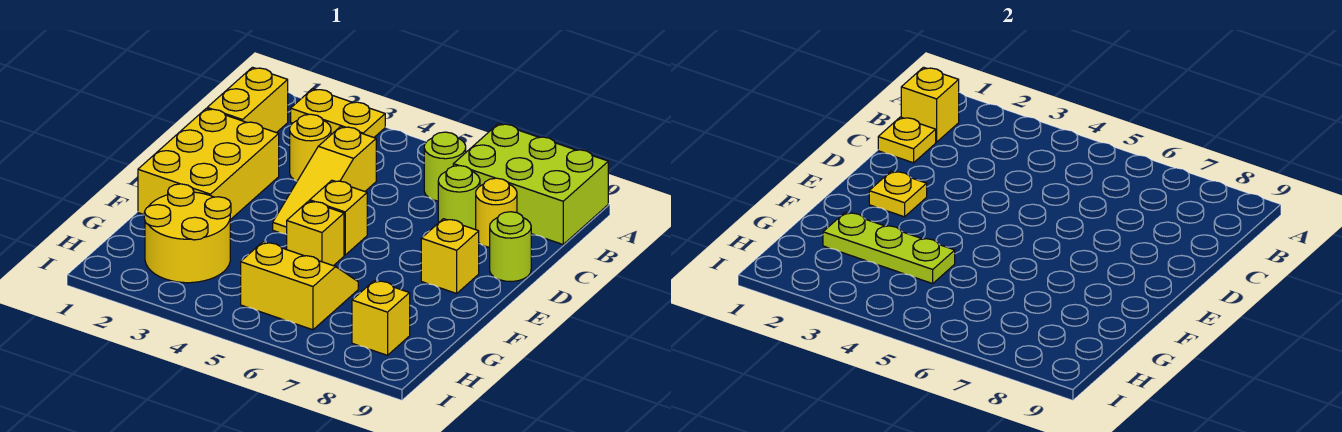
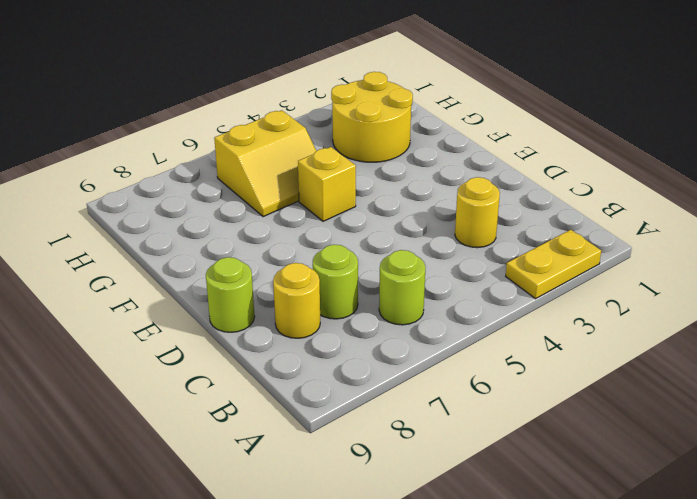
none -> lime brick A7:B9 level 1
none -> yellow brick B1:C1 level 1
none -> yellow slope C4:E4 level 1 top C

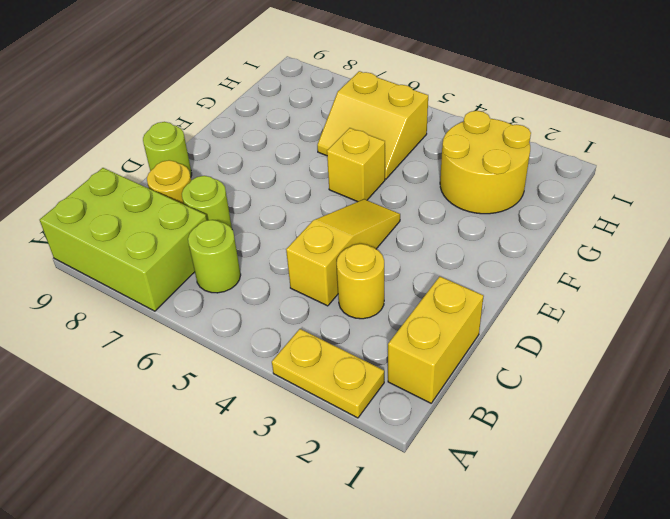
none -> yellow brick D1:F2 level 1
none -> yellow brick E5 level 1
none -> yellow brick E8 level 1

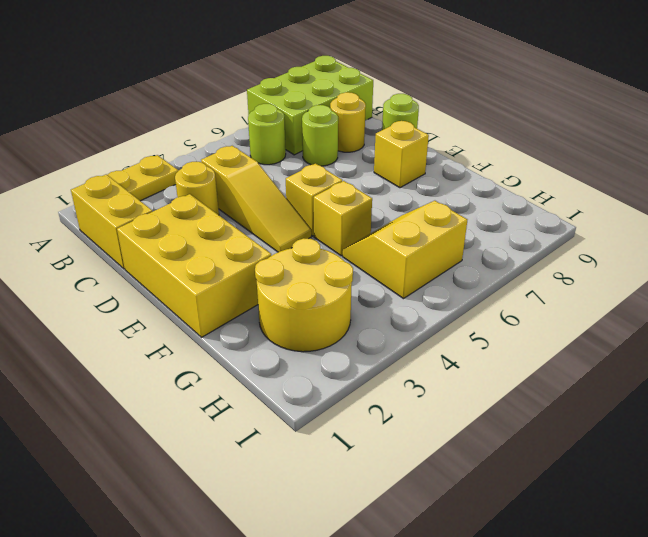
none -> yellow brick H8 level 1
none -> yellow brick B1 level 2
none -> yellow plate C1 level 2

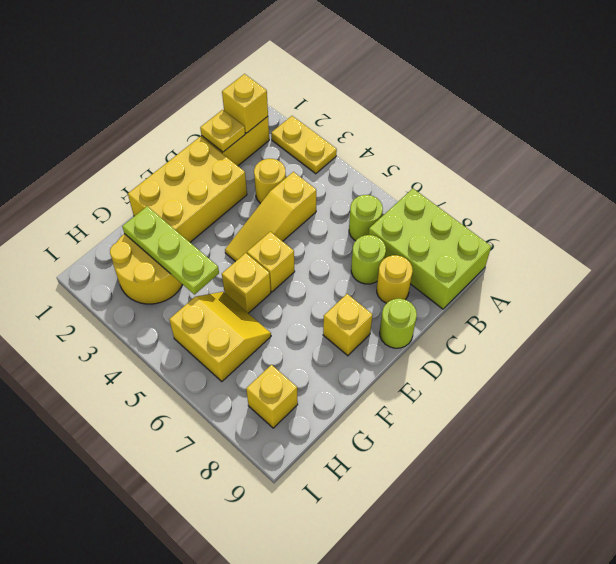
none -> yellow plate E2 level 2

